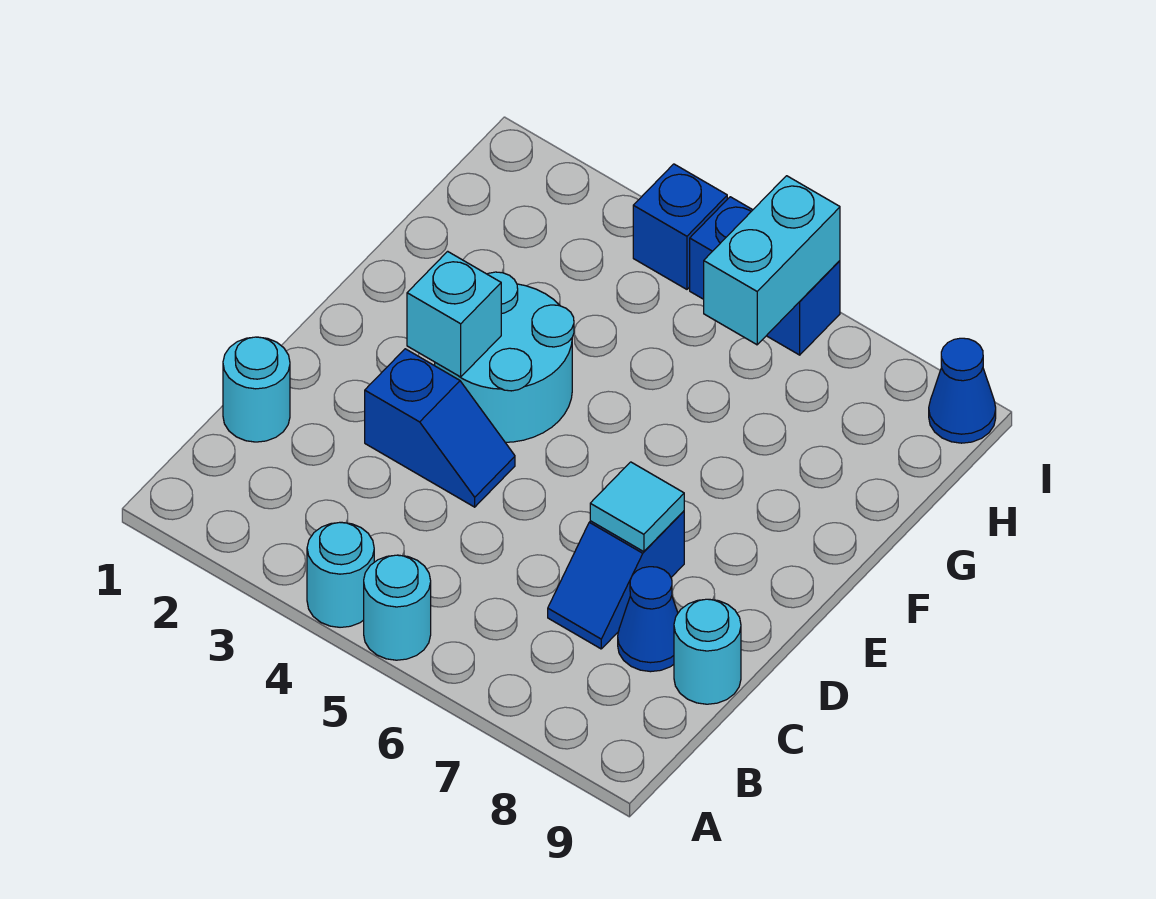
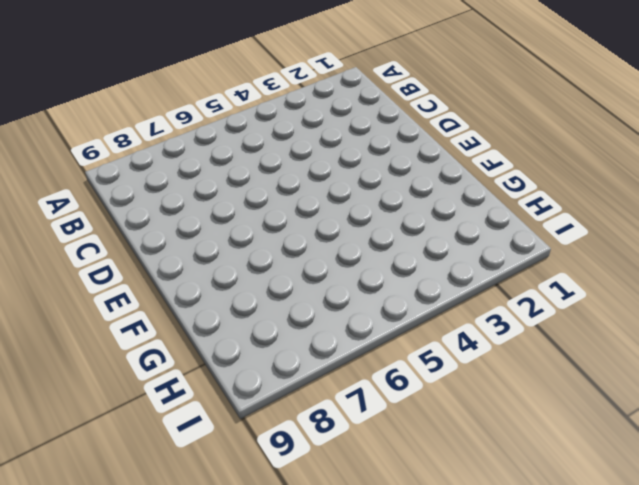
none -> cyan round brick A4 level 1
none -> cyan round brick A5 level 1
none -> cyan round brick C1 level 1

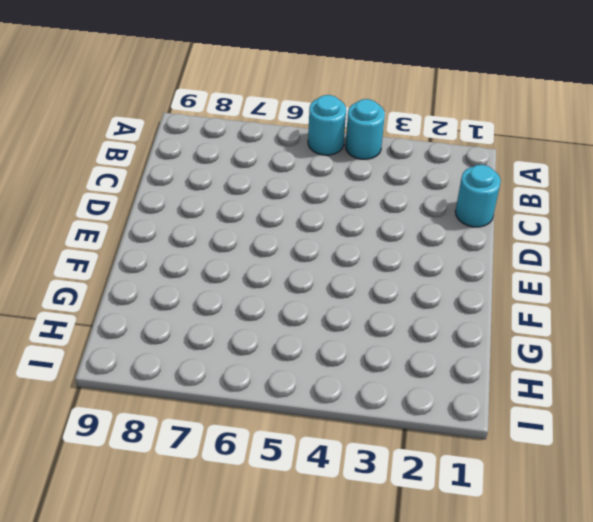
none -> blue slope C7:D7 level 1 top D
none -> blue cone C8 level 1
none -> cyan round brick C9 level 1

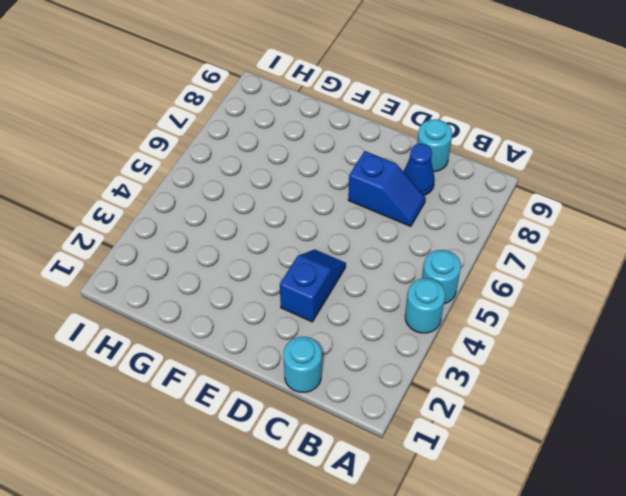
none -> cyan round brick E3:F4 level 1
none -> blue brick I4 level 1
none -> blue brick I5:I6 level 1

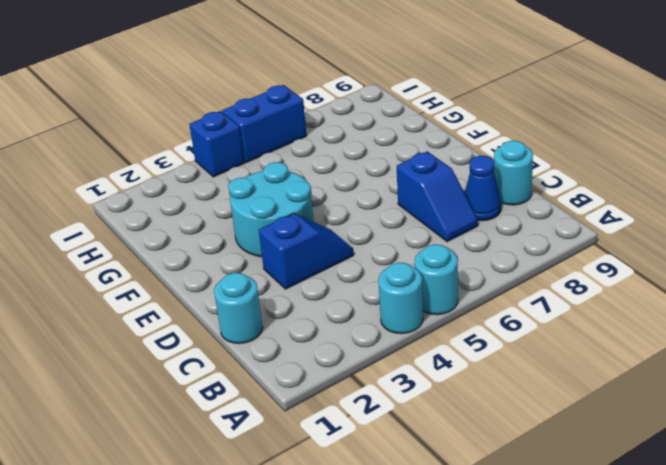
none -> blue cone I9 level 1
none -> cyan tile D7 level 2
none -> cyan brick E3 level 2

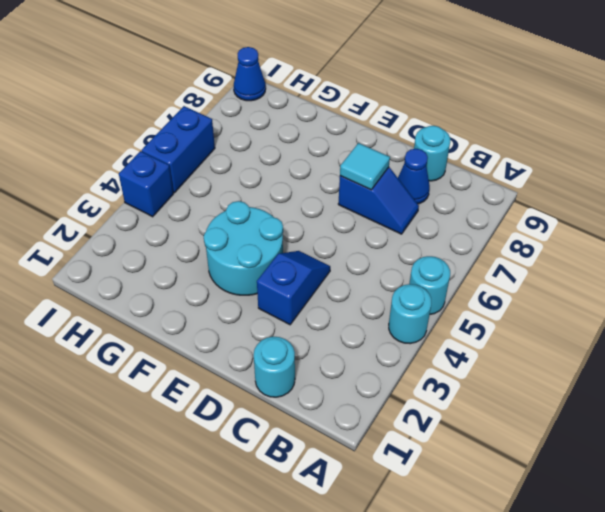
none -> cyan brick E3 level 2
none -> cyan brick H6:I6 level 2

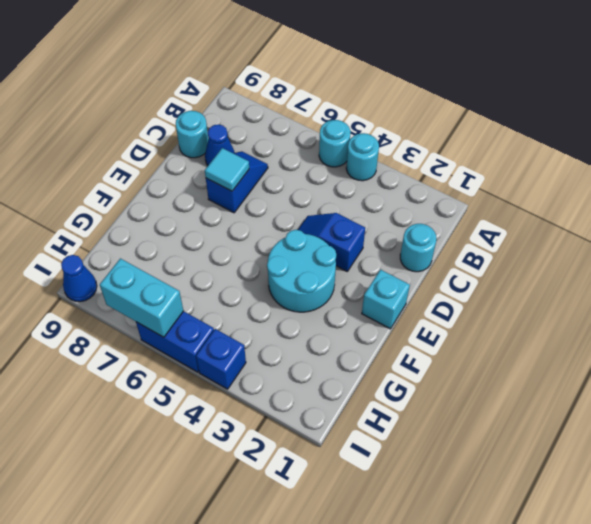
cyan brick E1 level 1 -> cyan brick E3 level 2
cyan brick I6:I7 level 2 -> cyan brick H6:I6 level 2

